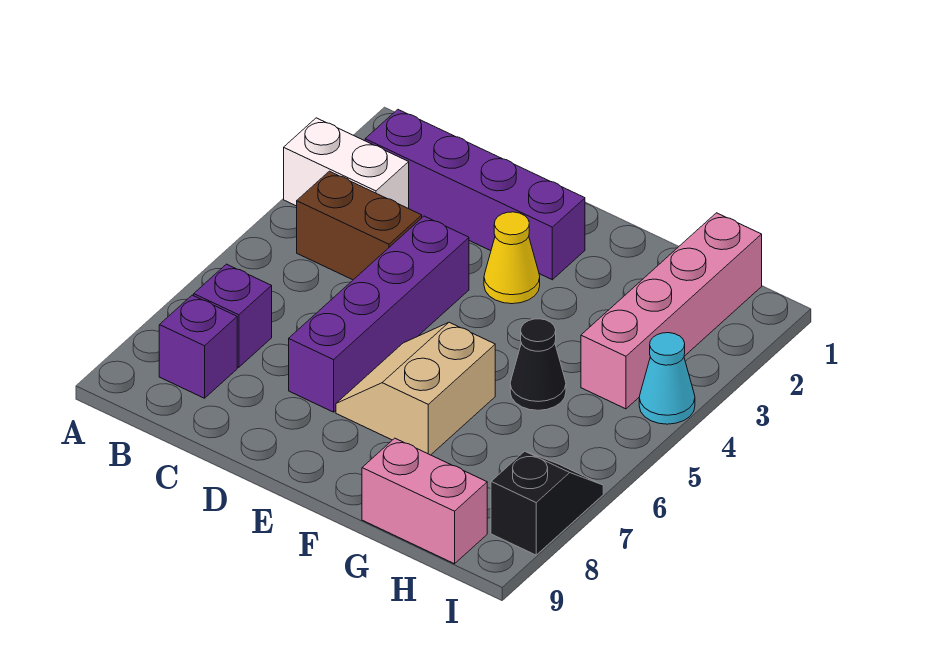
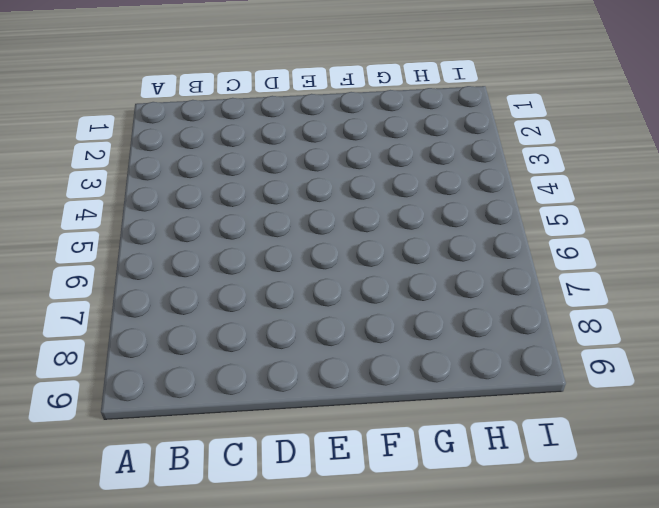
none -> white brick A3:B3 level 1
none -> purple brick B2:E2 level 1
none -> brown brick B4:C4 level 1

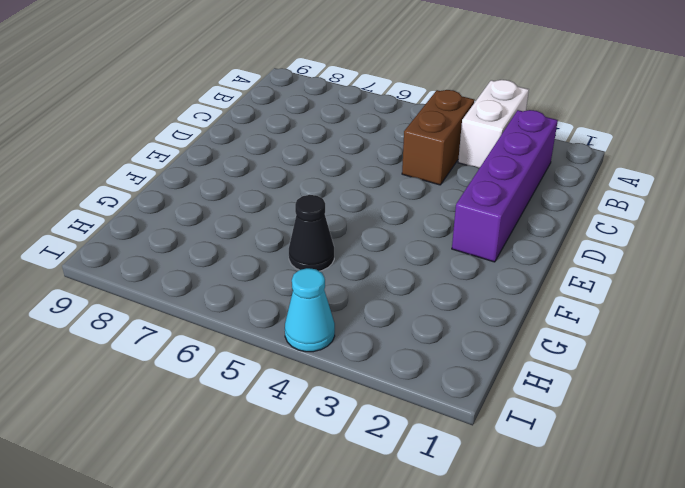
none -> purple brick B7 level 1
none -> purple brick B8 level 1
none -> purple brick D4:D7 level 1

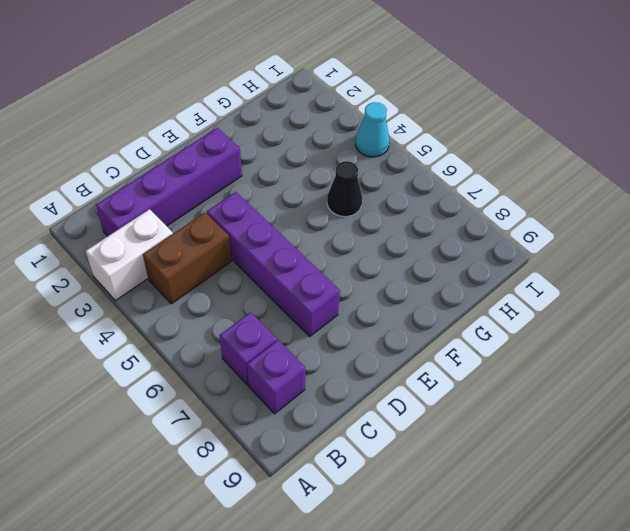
none -> yellow cone E3 level 1
none -> tan slope E6:F7 level 1 top F
none -> pink brick G9:H9 level 1

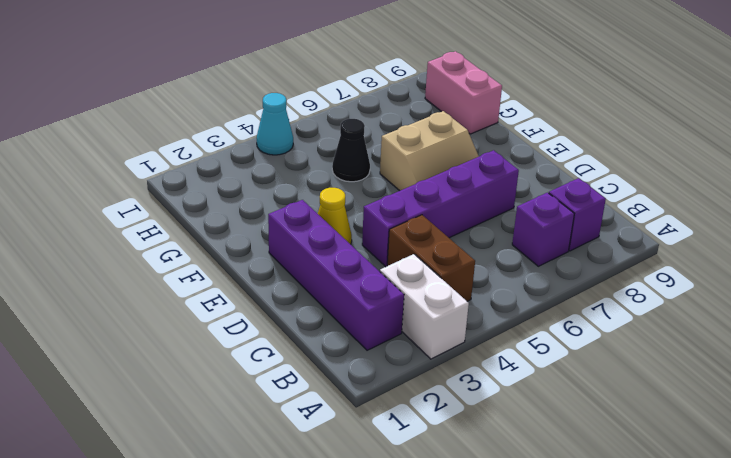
none -> pink brick H1:H4 level 1
none -> black slope I7:I8 level 1 top 8

